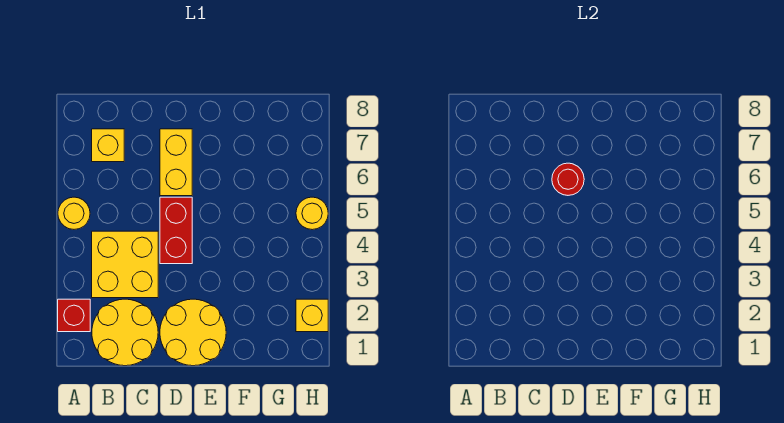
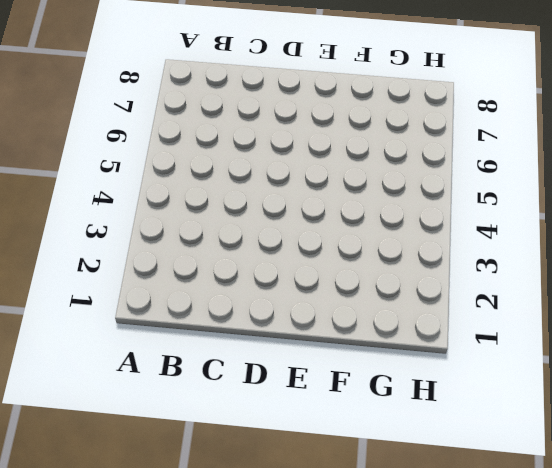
none -> red brick A2 level 1
none -> yellow round brick A5 level 1

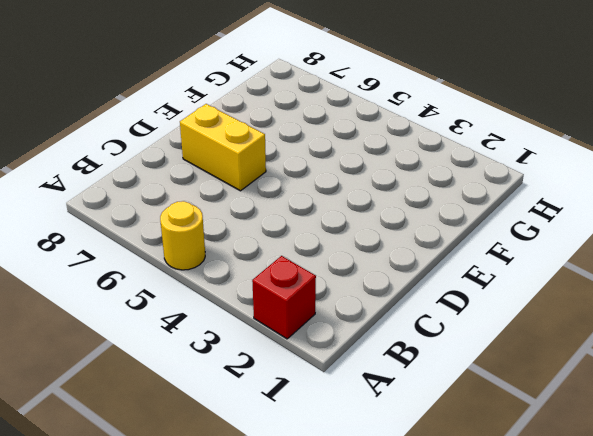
none -> yellow round brick B1:C2 level 1
none -> yellow brick B3:C4 level 1

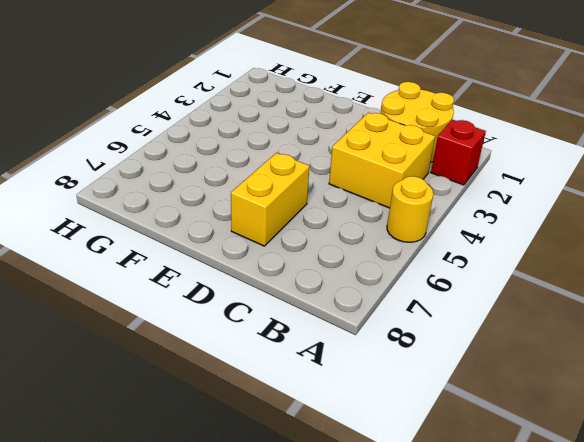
none -> yellow brick B7 level 1
none -> yellow round brick D1:E2 level 1

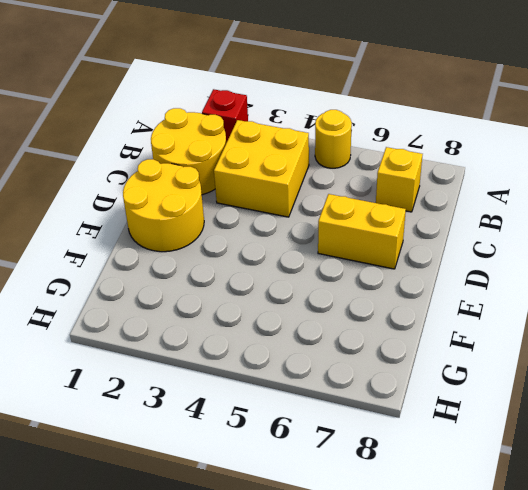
none -> red brick D4:D5 level 1
none -> yellow brick H2 level 1

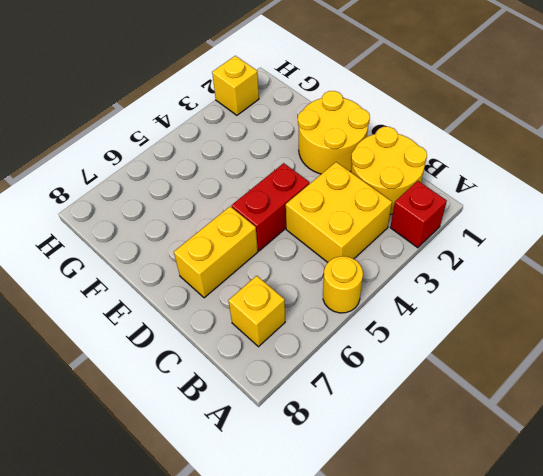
none -> yellow round brick H5 level 1
none -> red round brick D6 level 2

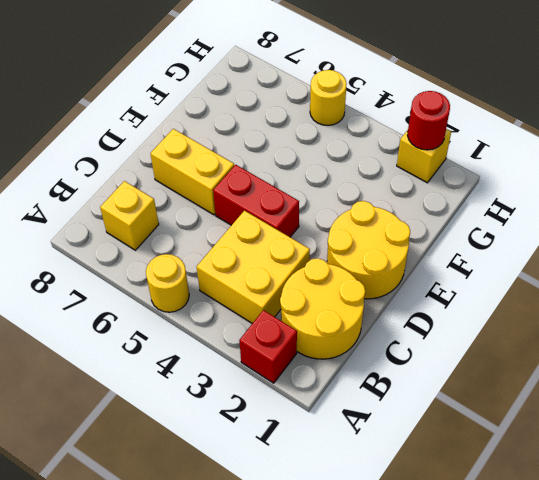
red round brick H2 level 2 -> red round brick D6 level 2

